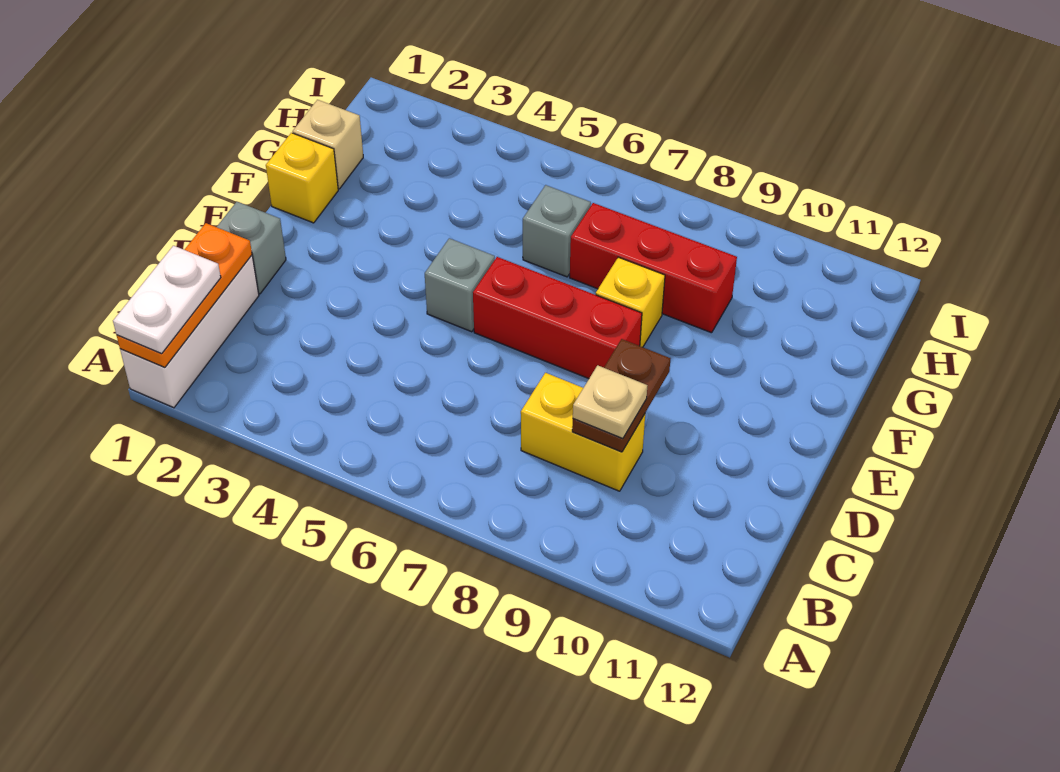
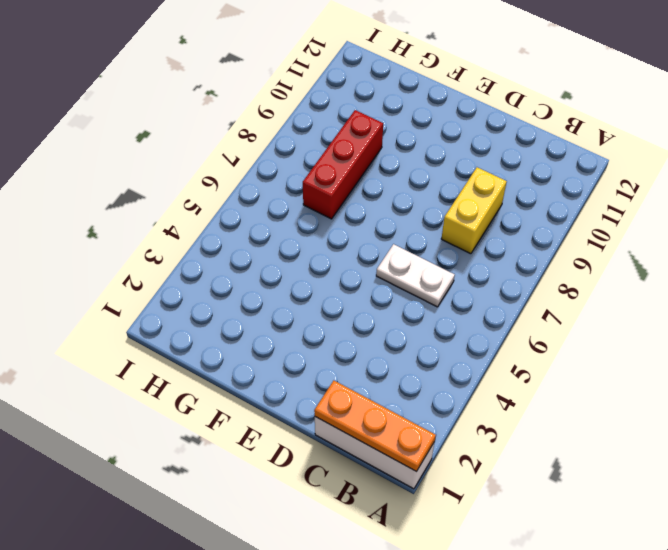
white plate C6:D6 level 1 -> white plate A1:B1 level 3
none -> grey brick D1 level 1
none -> grey brick E5 level 1
none -> red brick E6:E8 level 1

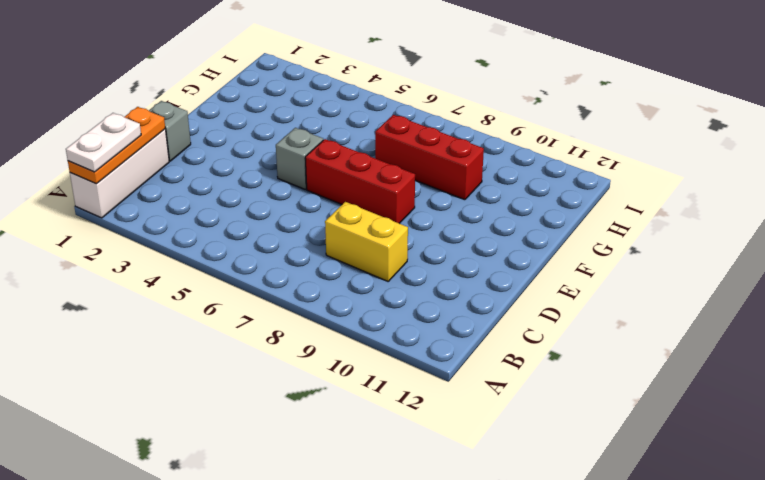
none -> yellow brick F1 level 1
none -> yellow brick F8 level 1
none -> tan brick G1 level 1

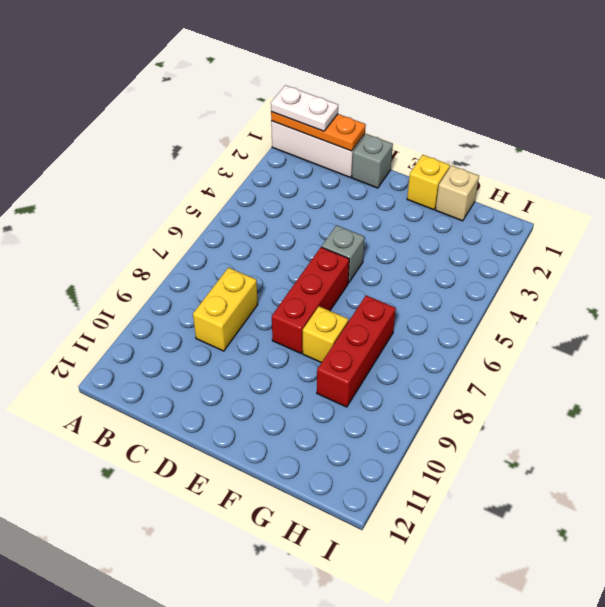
none -> grey brick G6 level 1
none -> brown plate C9:D9 level 2
none -> tan plate C9 level 3

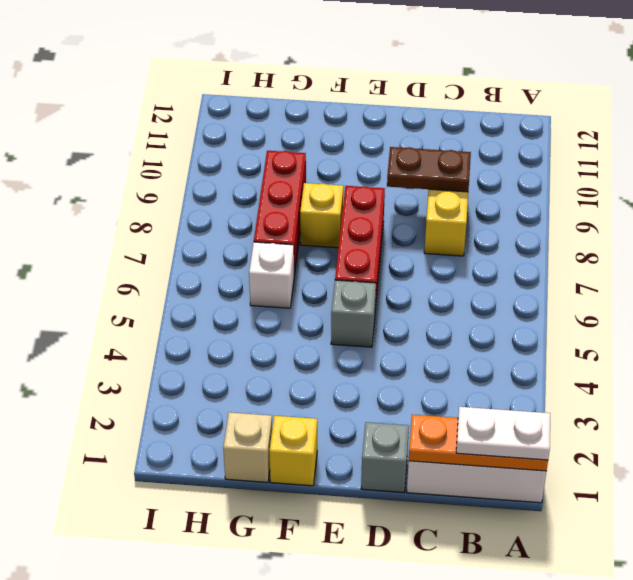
white brick G6 level 1 -> grey brick G6 level 1
none -> tan plate C9 level 3

